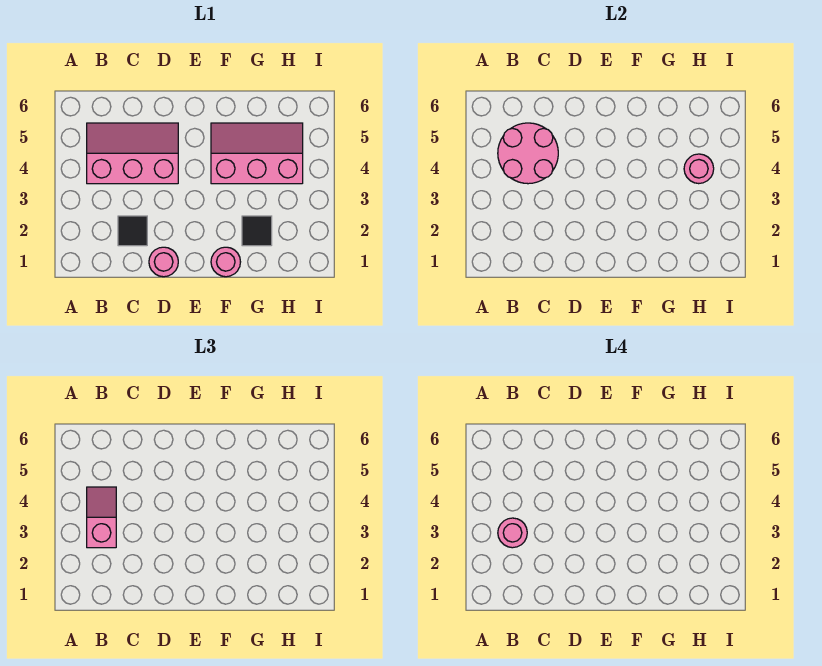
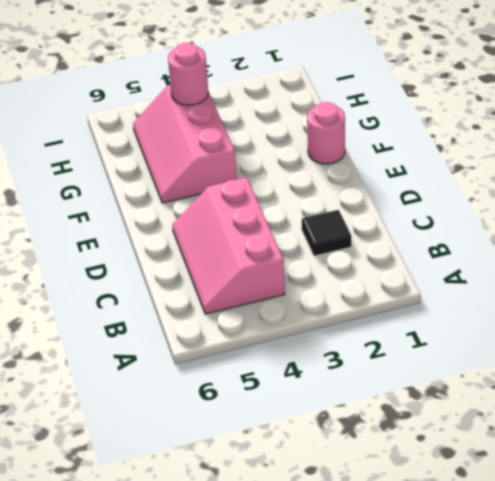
none -> pink round brick D1 level 1
none -> black tile G2 level 1

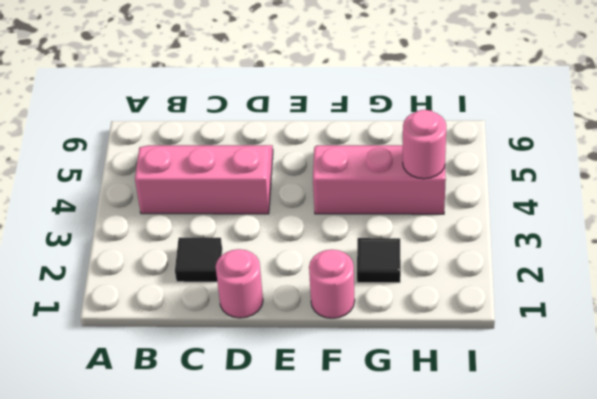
none -> pink round brick B4:C5 level 2
none -> pink slope B3:B4 level 3 top 3

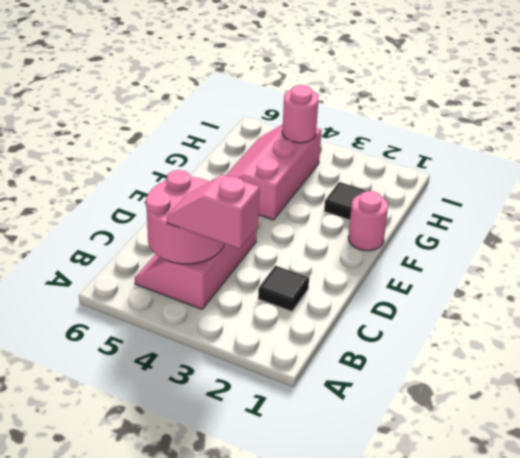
none -> pink round brick D1 level 1
none -> pink round brick B3 level 4

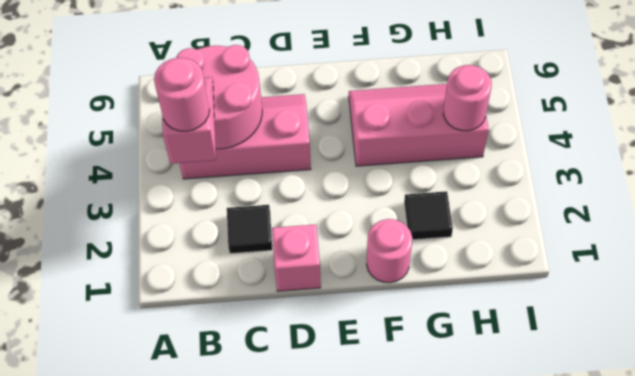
pink brick D1 level 1 -> pink round brick D1 level 1

